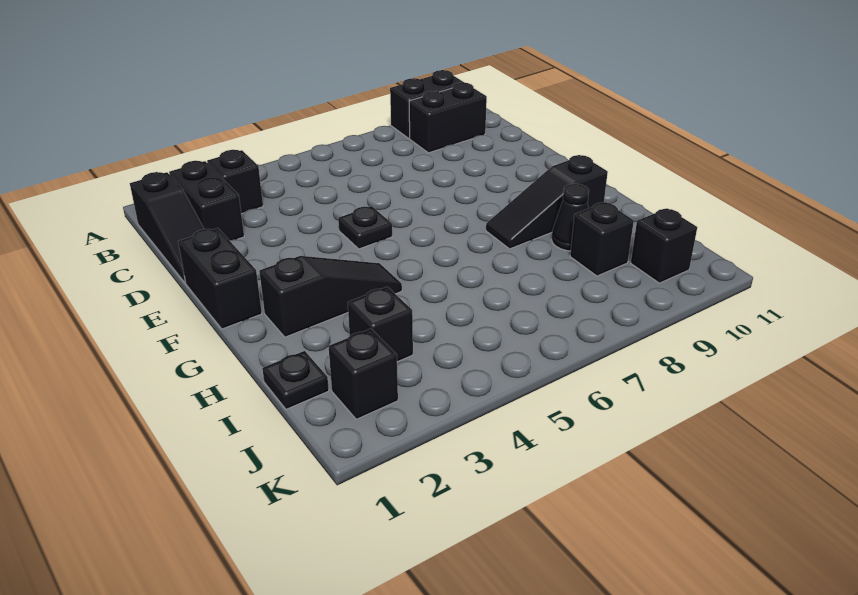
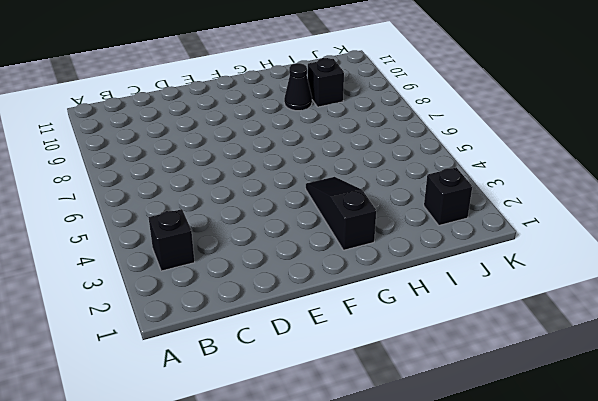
none -> black brick A9:A10 level 1
none -> black slope B1:D1 level 1 top B
none -> black brick B2:C2 level 1

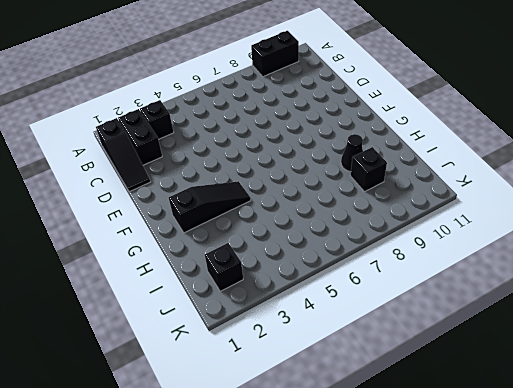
none -> black brick B9:B10 level 1
none -> black brick E1:F1 level 1
none -> black plate E5 level 1

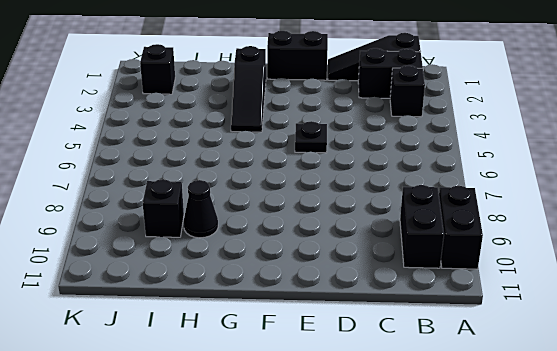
none -> black slope G8:G10 level 1 top 10
none -> black plate I1 level 1
none -> black brick I3 level 1

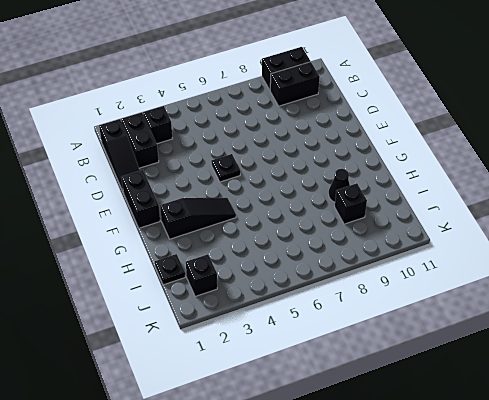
none -> black slope G8:G10 level 1 top 10
none -> black brick I3 level 1
none -> black brick J10 level 1

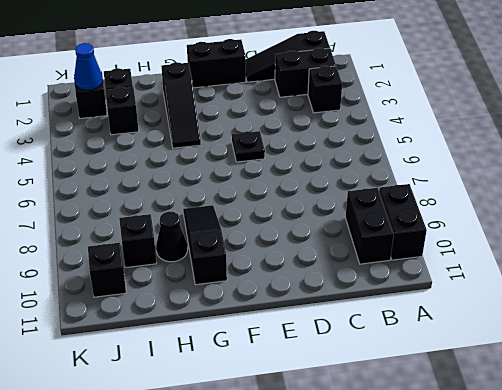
blue cone J2 level 2 -> none

